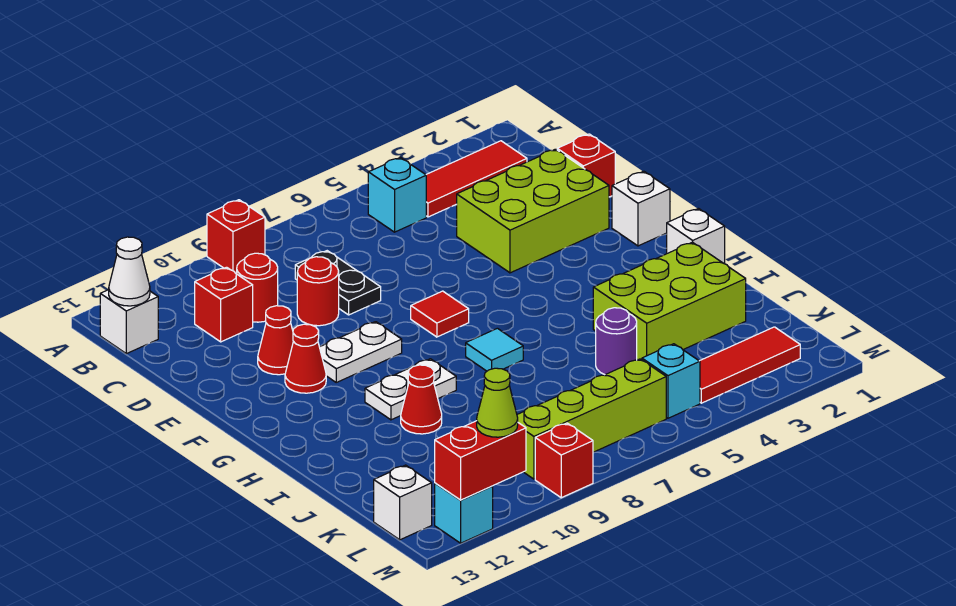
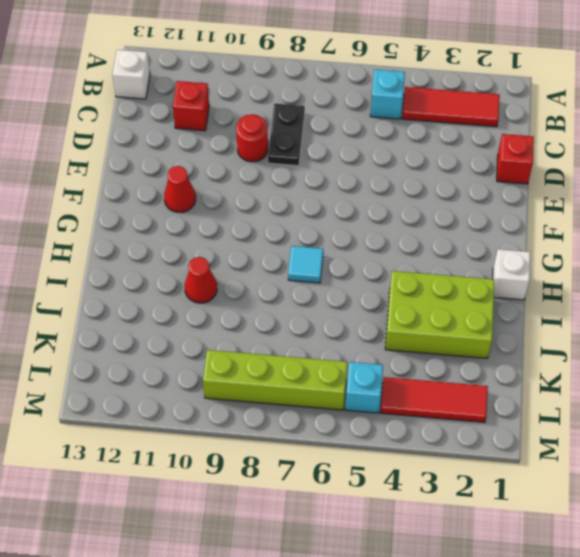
none -> red brick A9 level 1
none -> red round brick C10 level 1
none -> lime brick D2:E4 level 1
none -> red cone E11 level 1

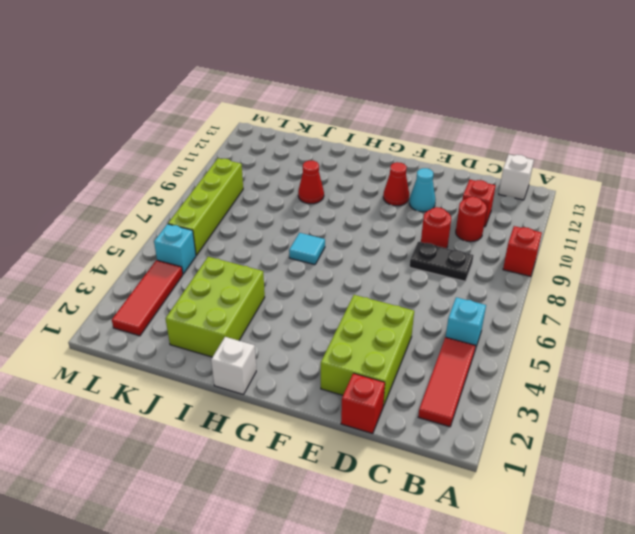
cyan cone E11 level 1 -> red cone E11 level 1
none -> white brick F1 level 1
none -> red tile F7 level 1
none -> white plate F9:F10 level 1
none -> white plate H9:H10 level 1

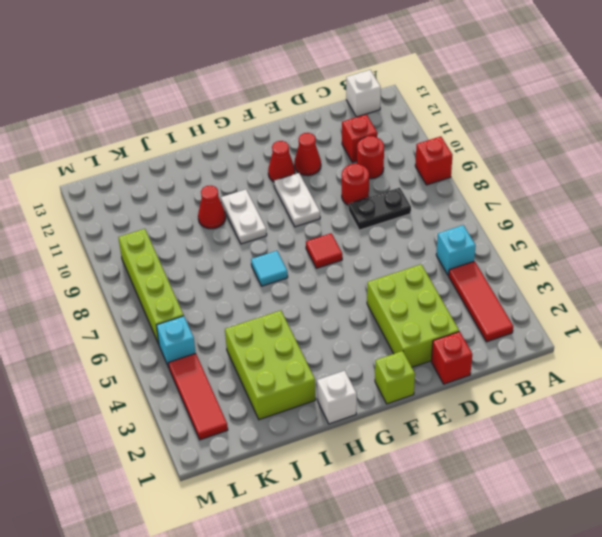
lime brick F1 level 1 -> white brick F1 level 1
none -> purple round brick J5 level 1
none -> white brick L13 level 1
none -> red brick M9 level 1
none -> cyan brick M12 level 1

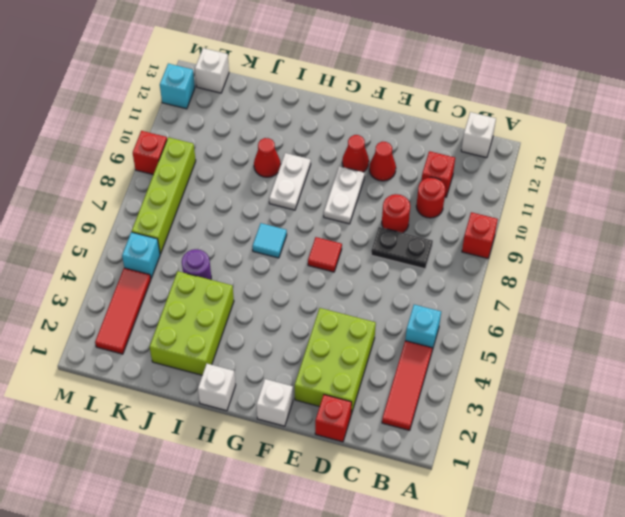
none -> white cone B13 level 2
none -> red brick M11:M12 level 2
none -> lime cone M11 level 3

